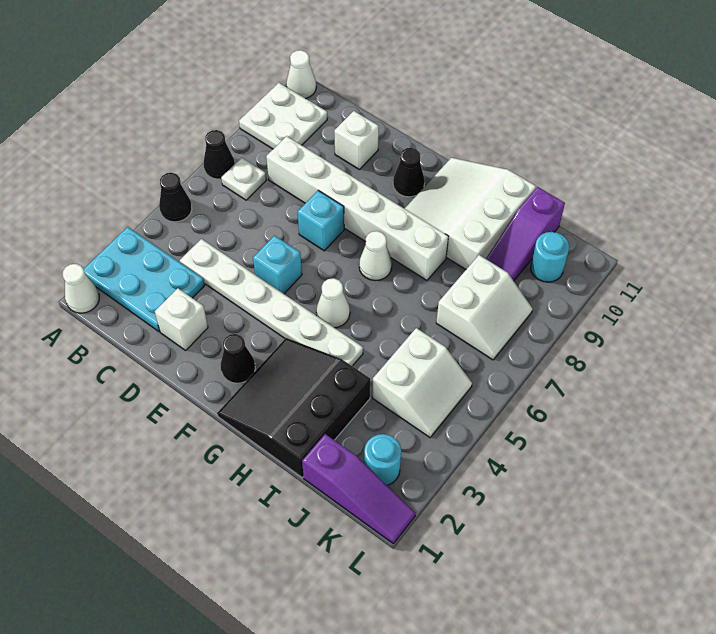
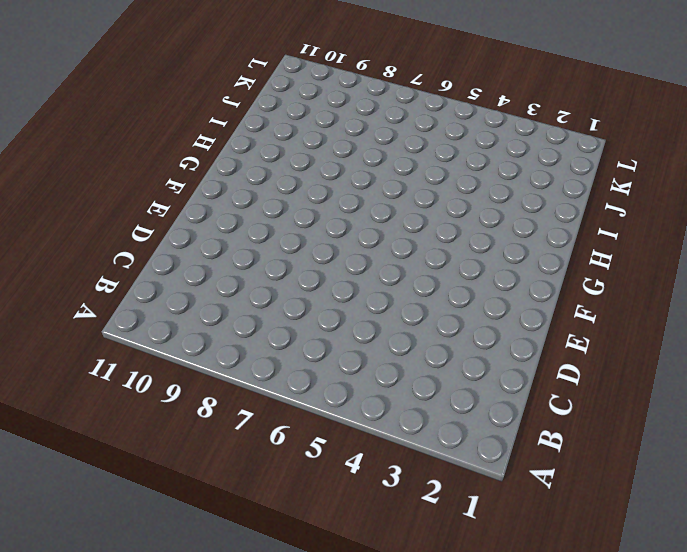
none -> white cone A1 level 1
none -> cyan plate A2:C3 level 1
none -> black cone A5 level 1

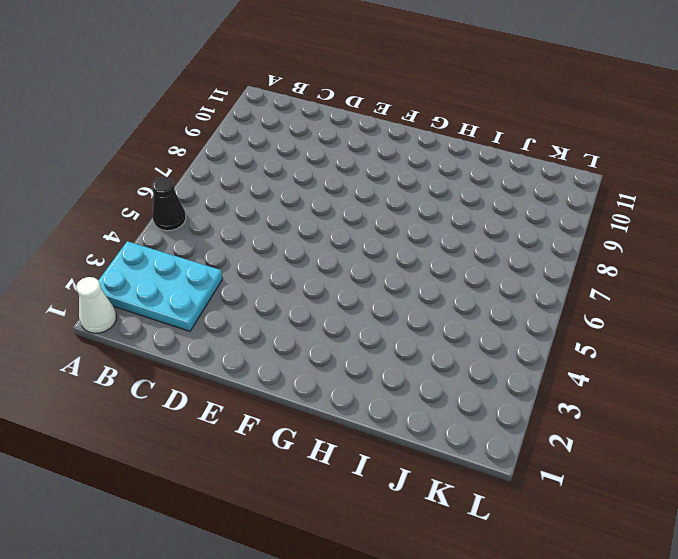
none -> black cone A7 level 1
none -> white plate A9:B10 level 1
none -> white cone A11 level 1

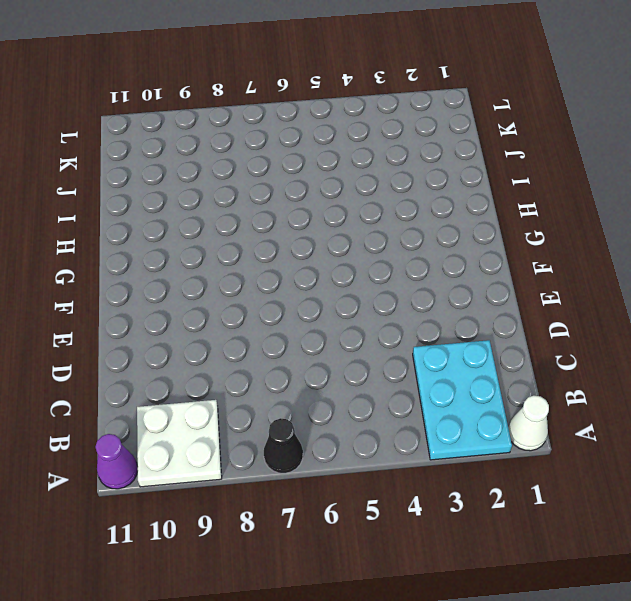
purple cone A11 level 1 -> white cone A11 level 1
none -> black cone A5 level 1
none -> white plate B7 level 1
none -> white plate C4:H4 level 1

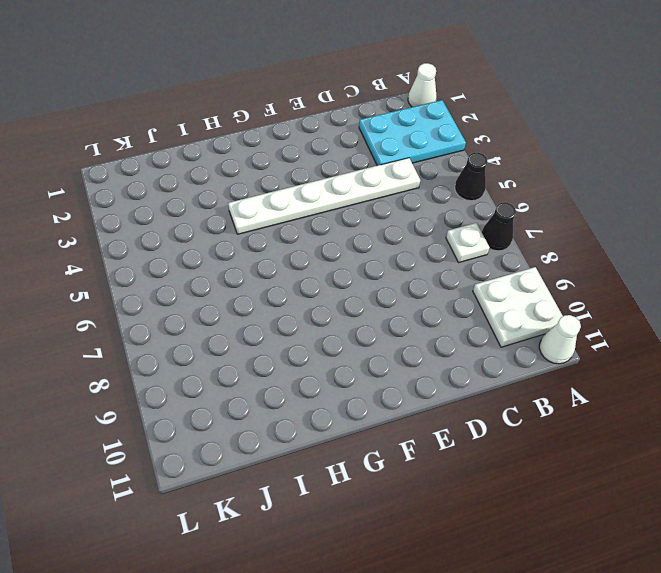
none -> white brick C8:H8 level 1
none -> white brick D2 level 1
none -> white brick D10 level 1

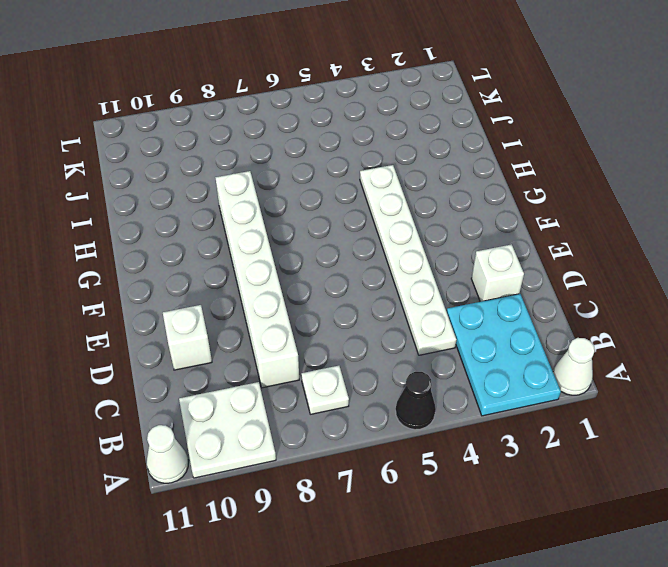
none -> black cone A7 level 1
none -> cyan brick E5 level 1
none -> cyan brick E7 level 1

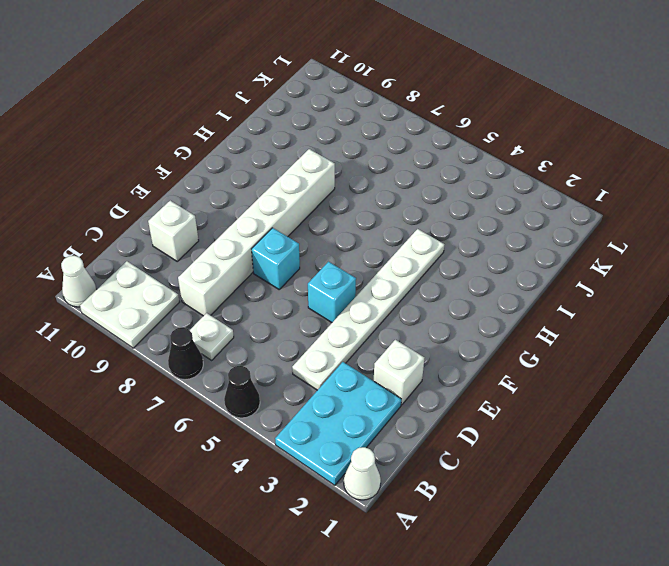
none -> black cone F2 level 1
none -> black cone F10 level 1
none -> black slope G1:I3 level 1 top I

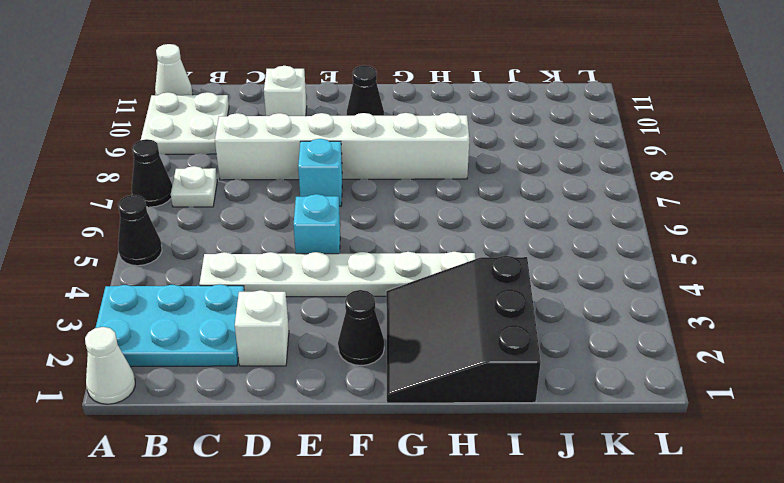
none -> white cone G5 level 1
none -> white cone G7 level 1
none -> white slope G9:I11 level 1 top I

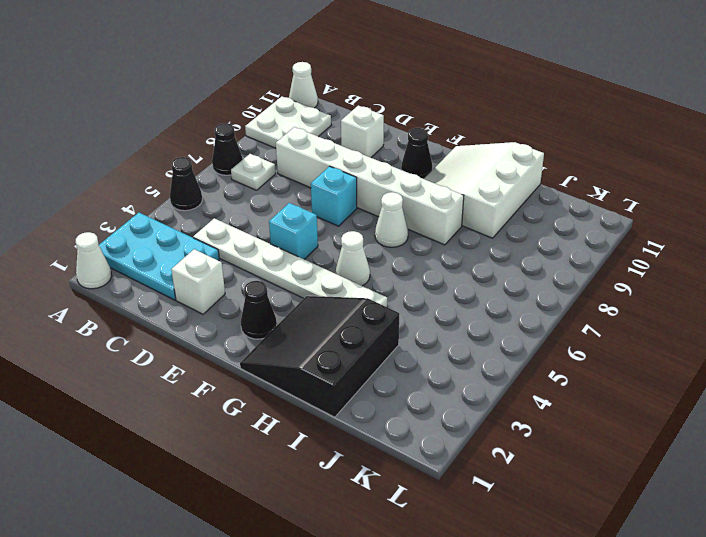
none -> purple slope J1:L1 level 1 top J
none -> white slope J4:K5 level 1 top J
none -> white slope J7:K8 level 1 top J

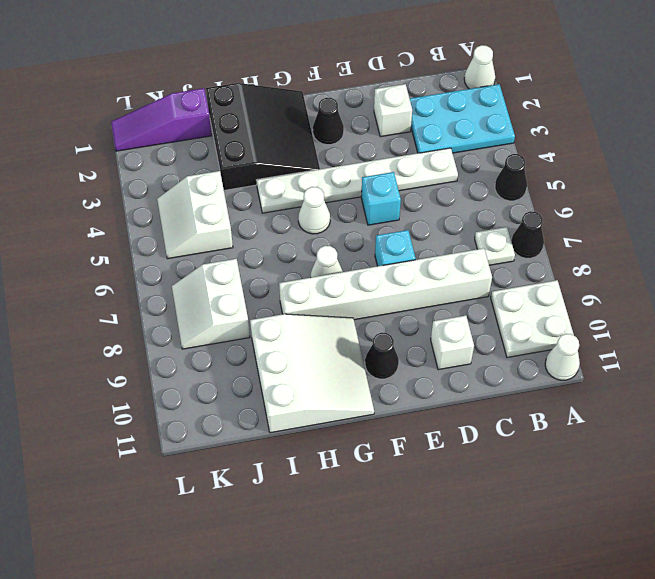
none -> purple slope J9:J11 level 1 top 11
none -> cyan round brick K2 level 1
none -> cyan round brick K10 level 1

